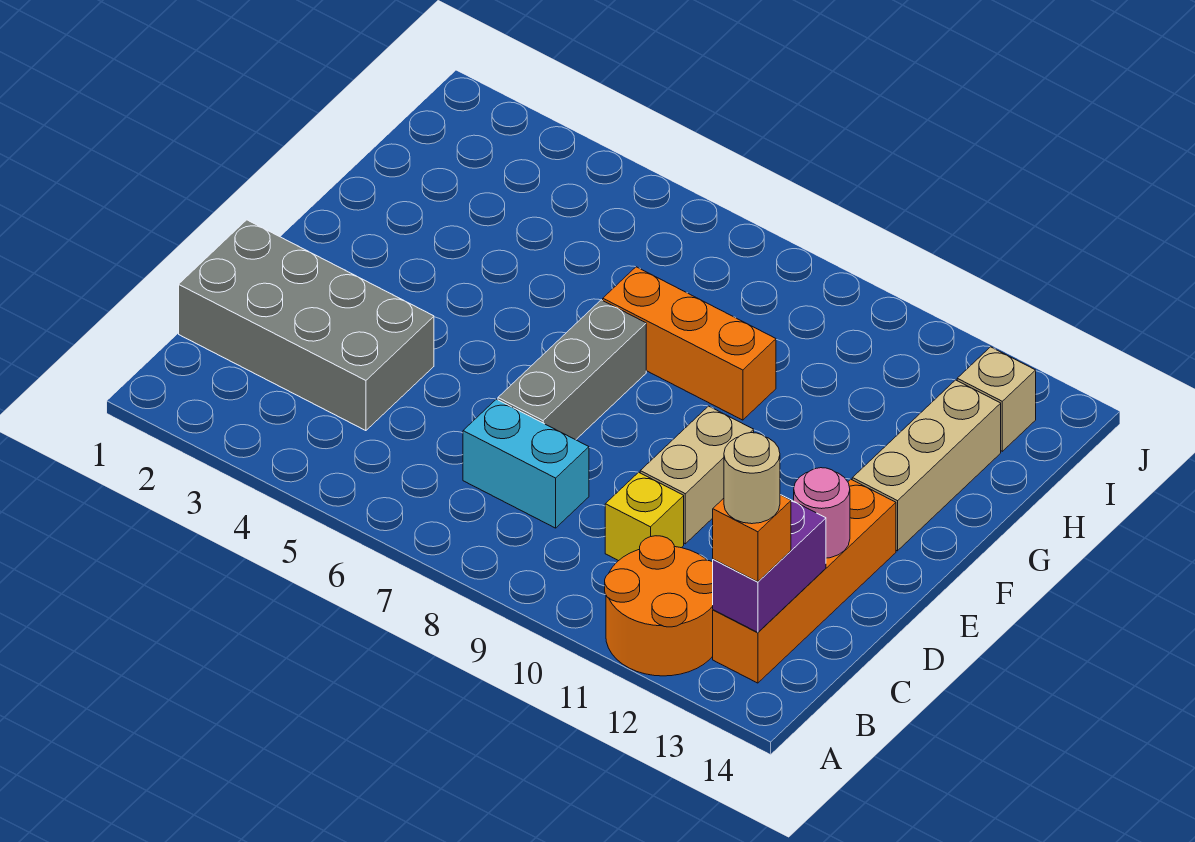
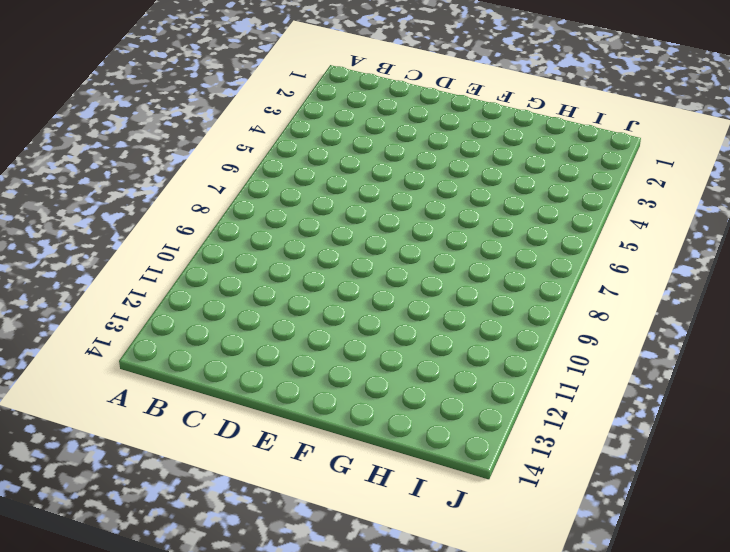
none -> orange round brick A11:B12 level 1
none -> orange brick B13:E13 level 1
none -> grey brick C1:D4 level 1

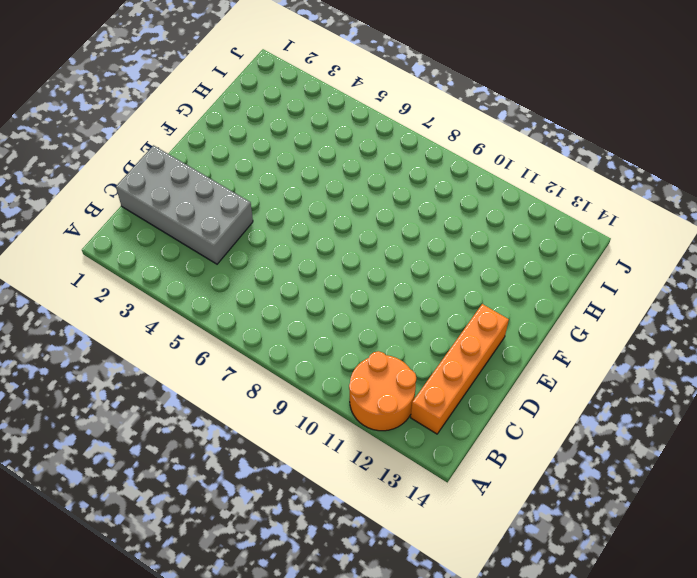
none -> cyan brick C7:C8 level 1
none -> yellow brick C10 level 1
none -> grey brick D7:F7 level 1

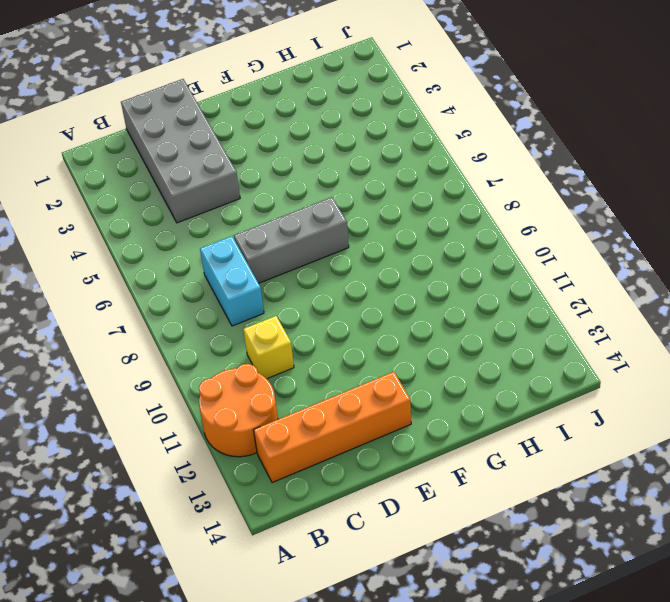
none -> tan brick D10:E10 level 1
none -> tan brick F13:H13 level 1
none -> orange brick G7:G9 level 1

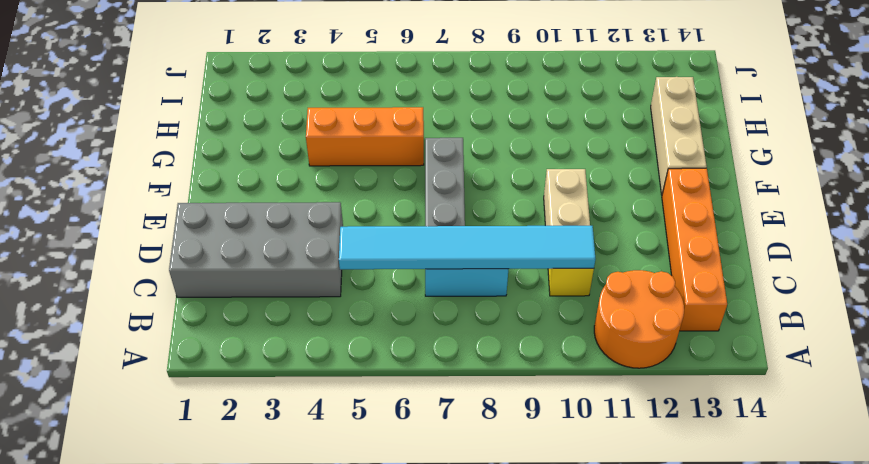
cyan tile C5:C10 level 2 -> none
orange brick G4:G6 level 1 -> orange brick G7:G9 level 1
none -> tan brick I13 level 1
none -> purple brick B13:C13 level 2
none -> pink round brick D13 level 2

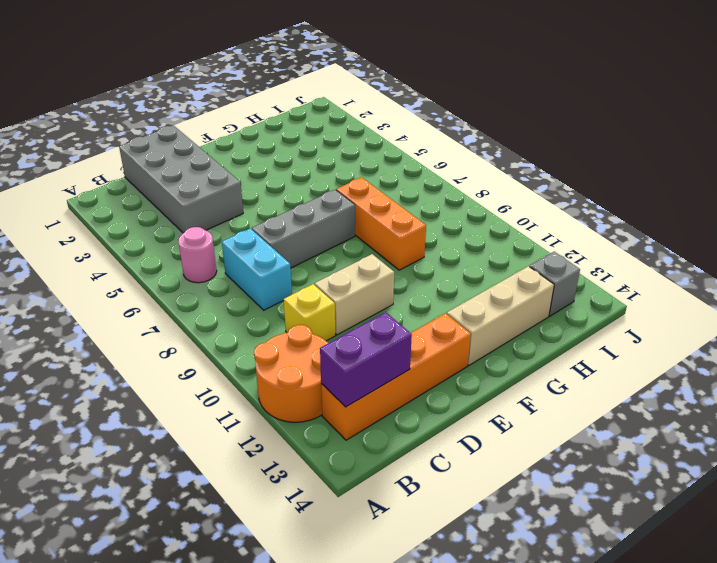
pink round brick B6 level 1 -> pink round brick D13 level 2
grey brick I13 level 1 -> tan brick I13 level 1
none -> orange brick B13 level 3
none -> tan round brick B13 level 4

